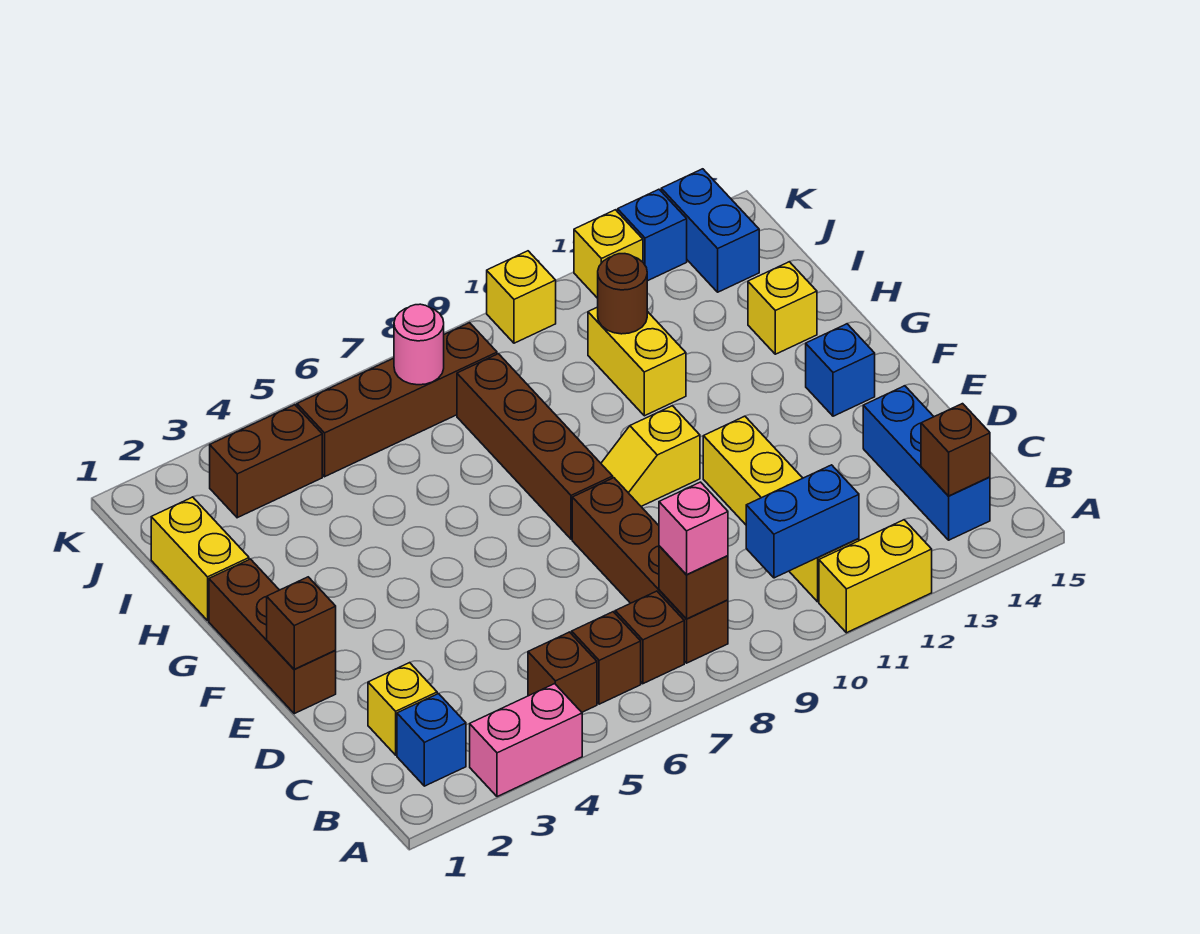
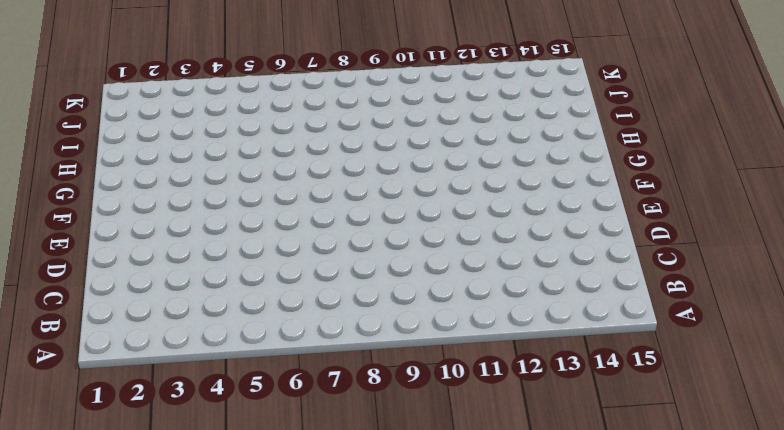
none -> pink brick A3:A4 level 1
none -> yellow brick A11:A12 level 1
none -> blue brick B2 level 1
none -> brown brick B5 level 1

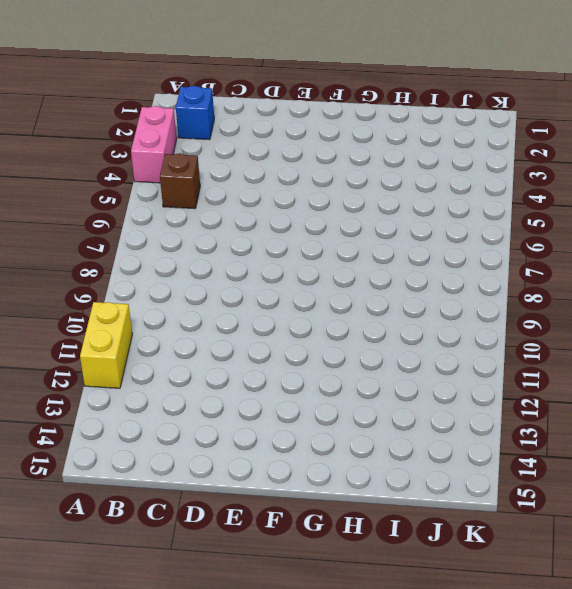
none -> brown brick B6 level 1
none -> brown brick B7 level 1
none -> brown brick B8:E8 level 1
none -> yellow brick B11:E11 level 1

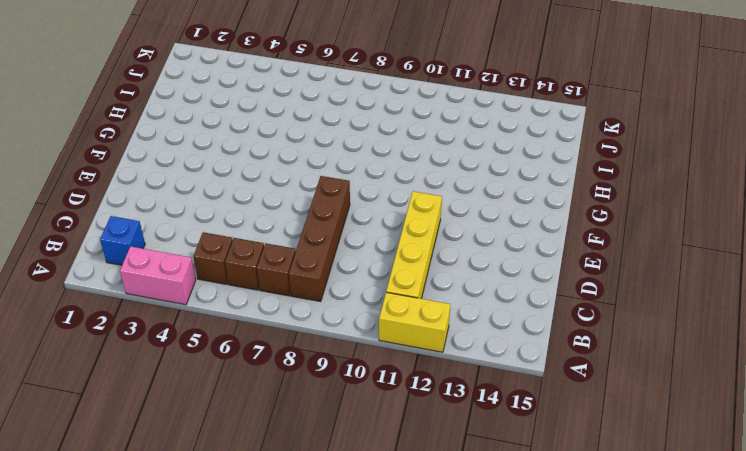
none -> blue brick B14:D14 level 1
none -> yellow brick C2 level 1
none -> brown brick E1:G1 level 1
none -> brown brick F8:I8 level 1

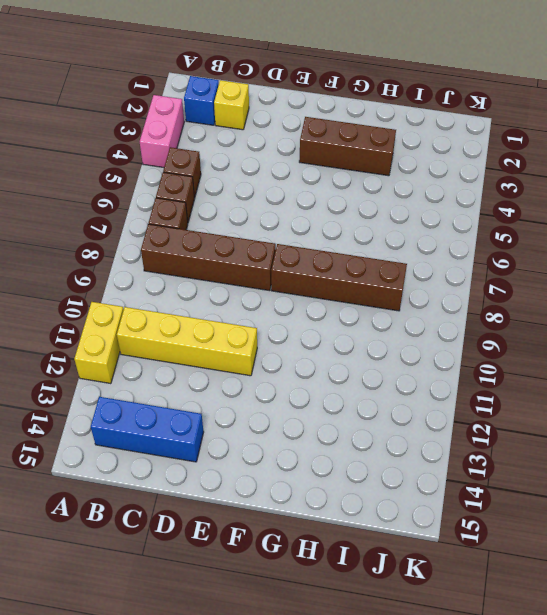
brown brick F3:H3 level 1 -> brown brick E1:G1 level 1
none -> yellow slope F9:F10 level 1 top 10
none -> blue brick F14 level 1
none -> yellow brick H1:I1 level 1
none -> yellow brick H11:I11 level 1

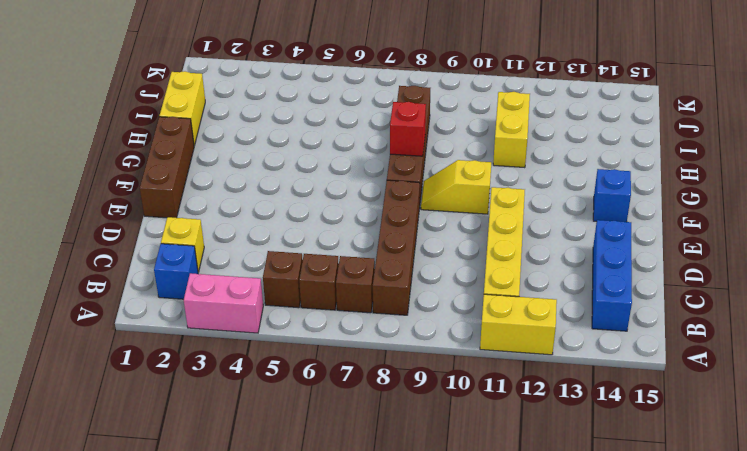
red brick G8 level 2 -> none
none -> yellow brick H14 level 1
none -> brown brick J3:J4 level 1
none -> brown brick J5:J8 level 1
none -> blue brick J14:K14 level 1

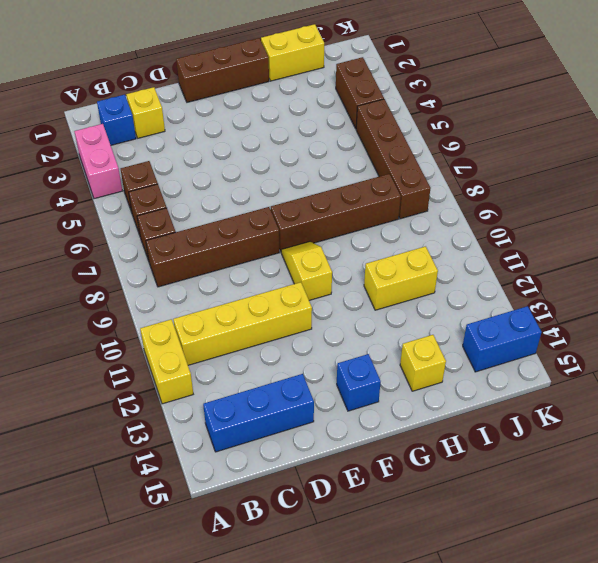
none -> yellow brick K10 level 1
none -> yellow brick K12 level 1
none -> blue brick K13 level 1
none -> brown brick B8 level 2

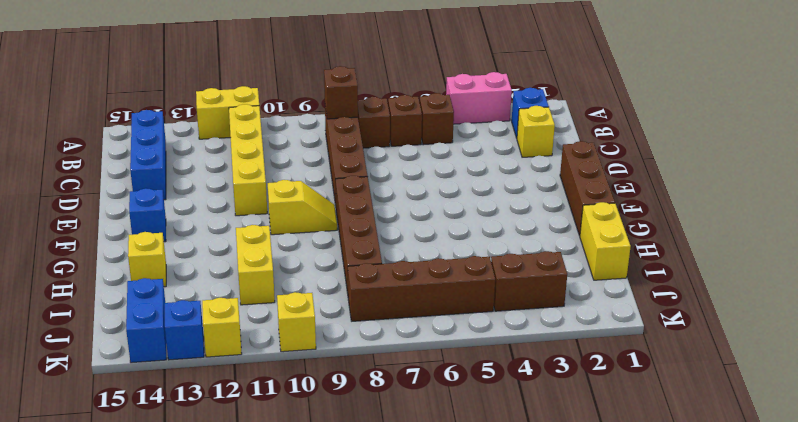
none -> blue brick B10:B11 level 2
none -> brown brick B14 level 2
none -> brown brick E1 level 2
none -> brown round brick I11 level 2

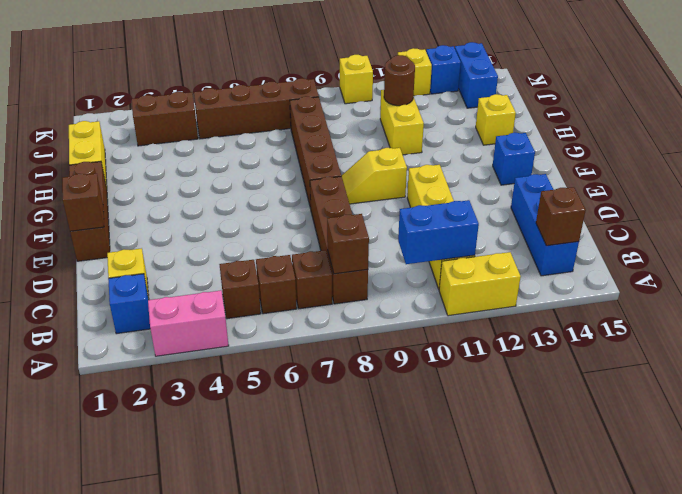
none -> pink round brick J7 level 2
none -> pink brick B8 level 3

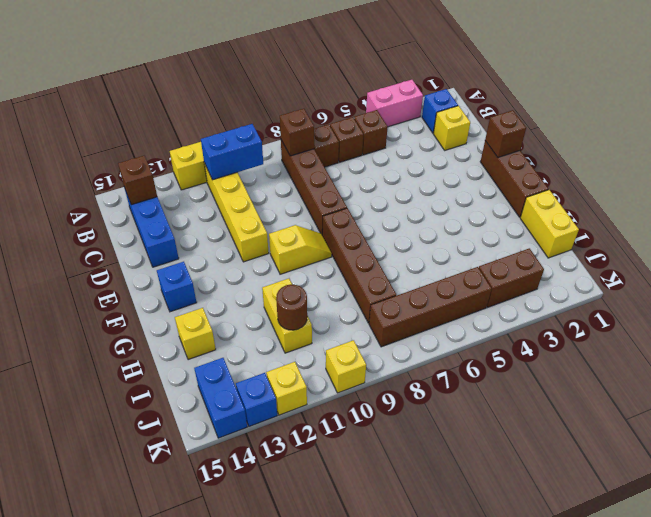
none -> pink round brick J7 level 2
none -> pink brick B8 level 3

